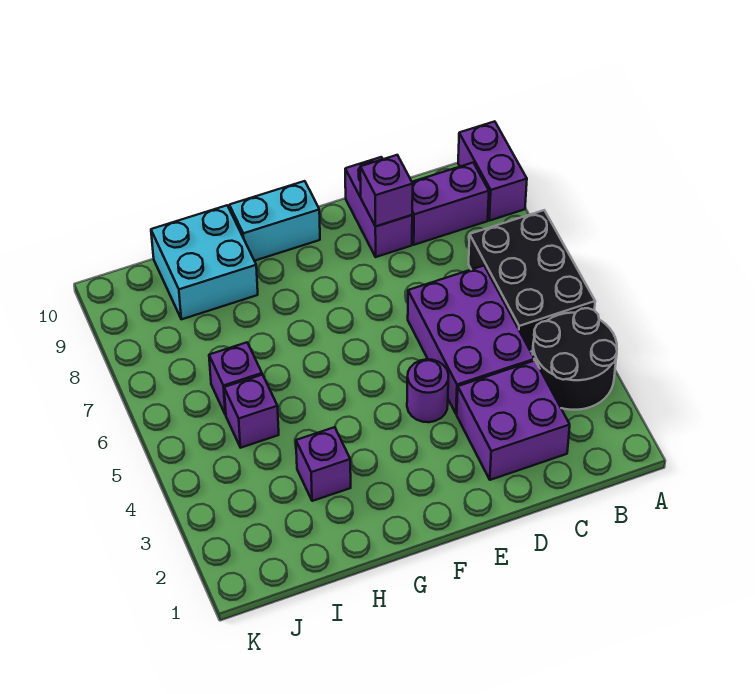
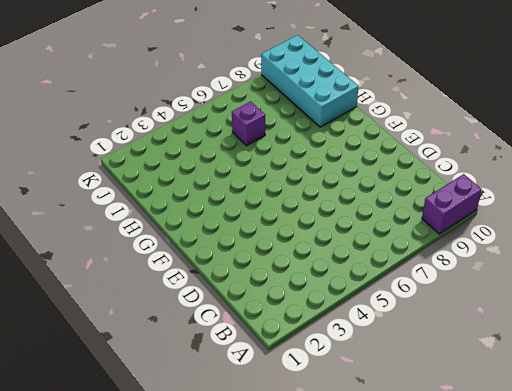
cyan brick H9:K10 level 1 -> cyan brick H9:I10 level 1
none -> black round brick A3:B4 level 1
none -> black brick A5:B7 level 1
none -> purple brick B9:C9 level 1

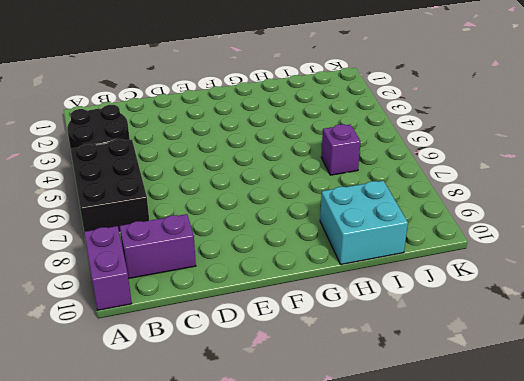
none -> purple brick C2:D3 level 1
none -> purple brick C4:D6 level 1
none -> purple brick D9:D10 level 1

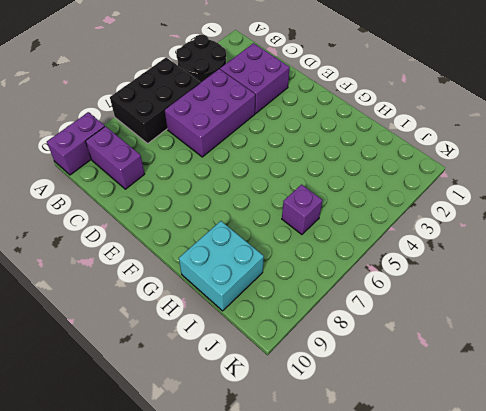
none -> purple brick D9:D10 level 1
none -> purple round brick E4 level 1
none -> cyan brick F10:G10 level 1

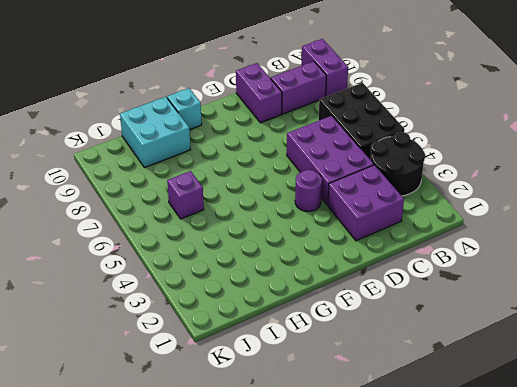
cyan brick G10 level 1 -> cyan brick F10:G10 level 1
none -> purple brick H3 level 1
none -> purple brick I5 level 1
none -> purple brick D9 level 2

